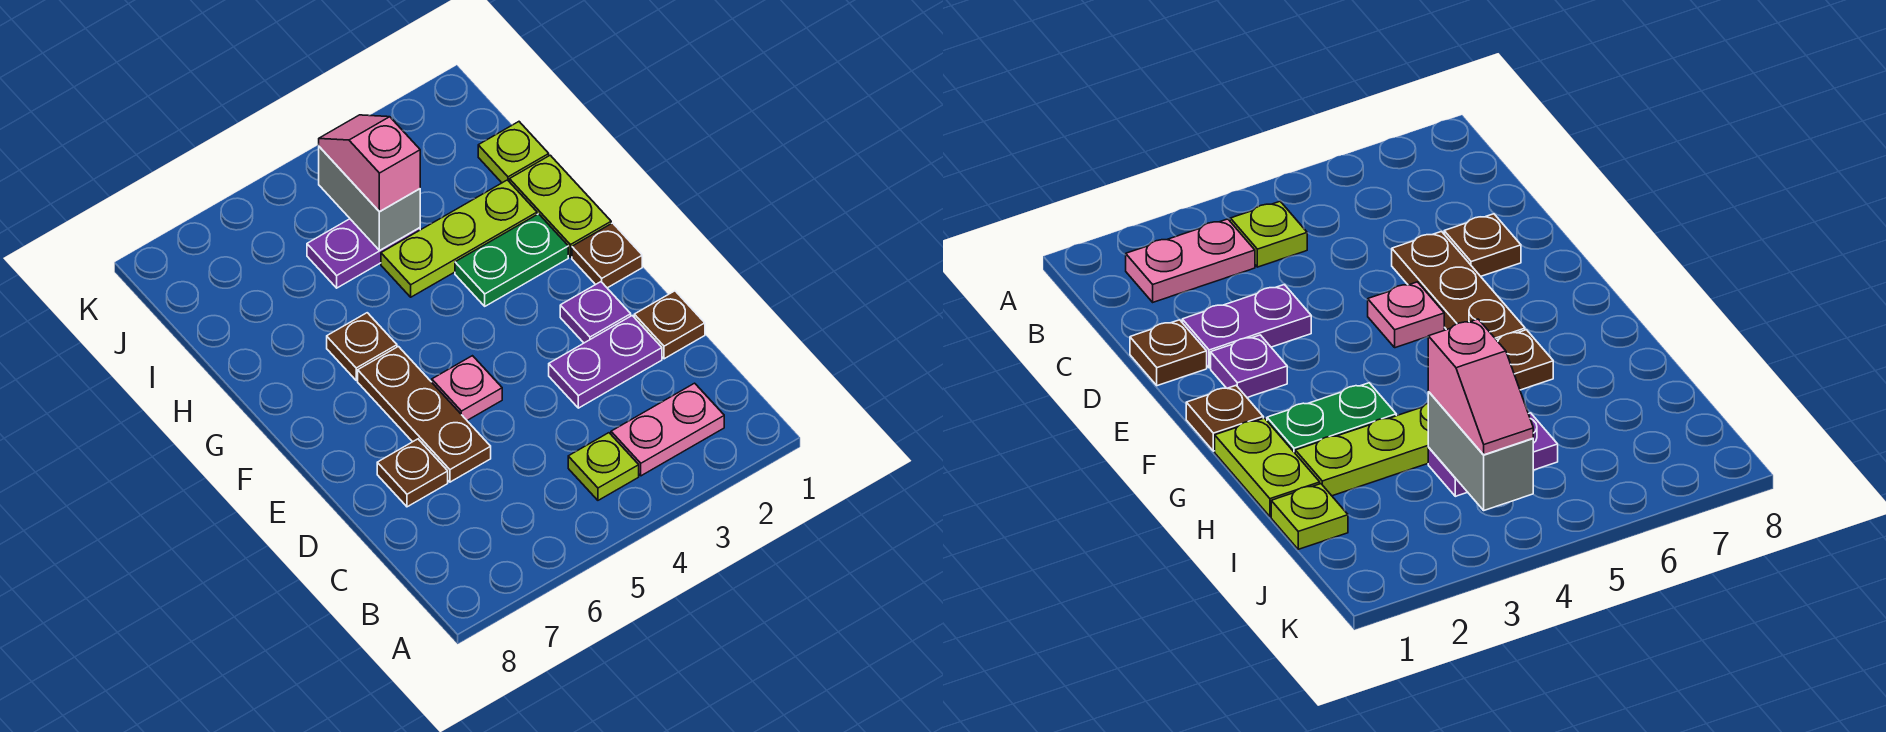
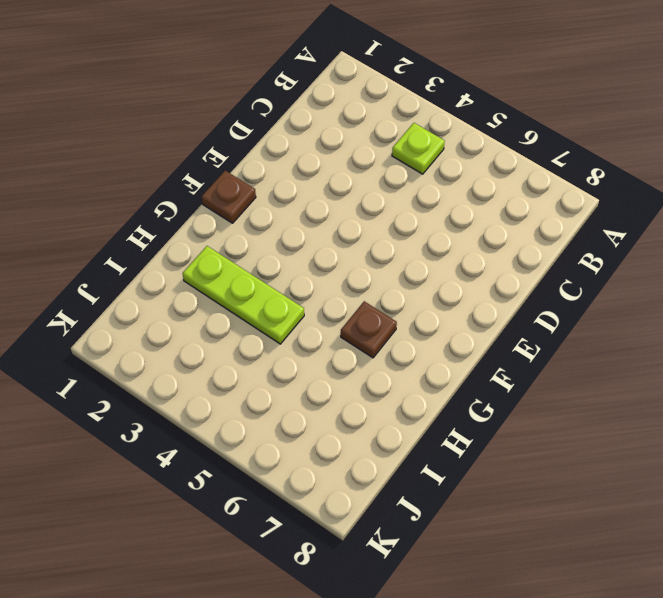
none -> pink plate B2:B3 level 1
none -> brown plate D1 level 1
none -> purple plate D2:D3 level 1

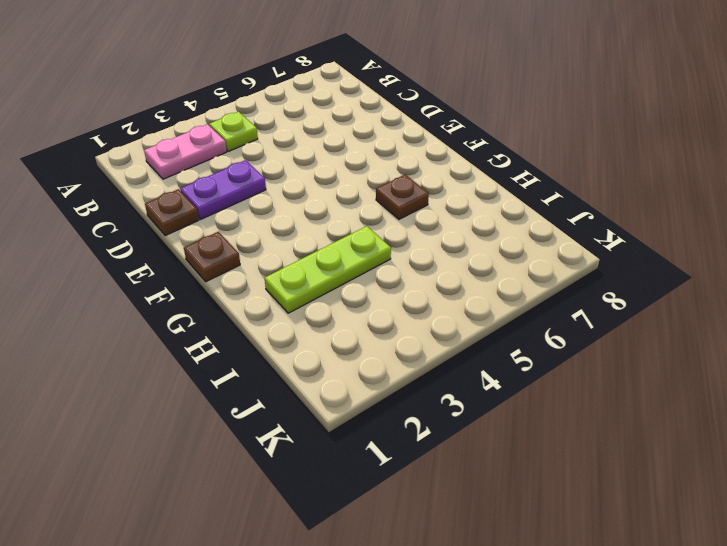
none -> brown plate D6:F6 level 1
none -> brown plate D7 level 1
none -> purple plate E2 level 1

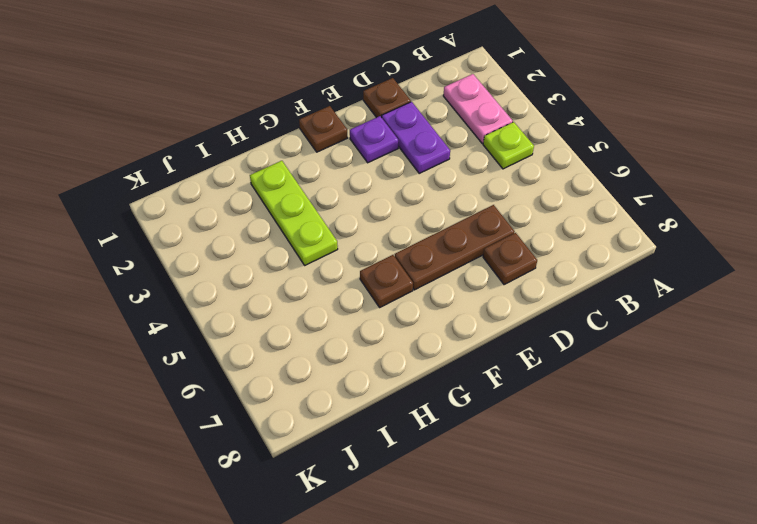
none -> pink plate E5 level 1
none -> lime plate G1:H1 level 1
none -> green plate G2:G3 level 1

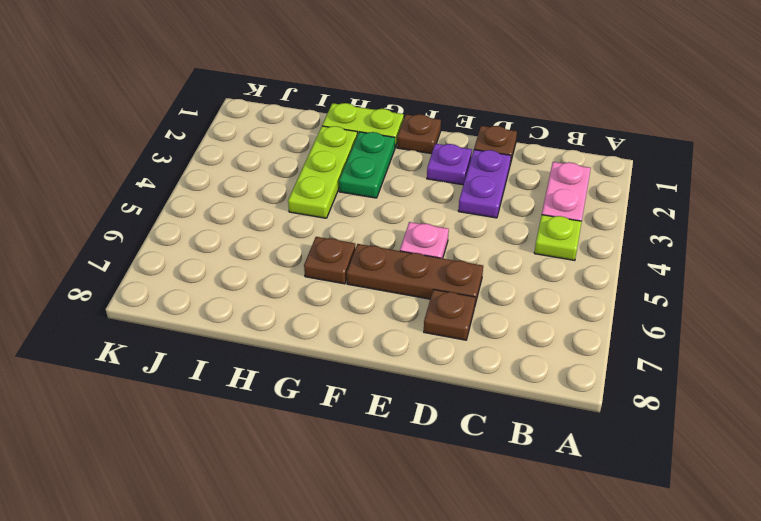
none -> lime plate I1 level 1
none -> purple plate I4:I5 level 1
none -> grey brick I4:J4 level 2

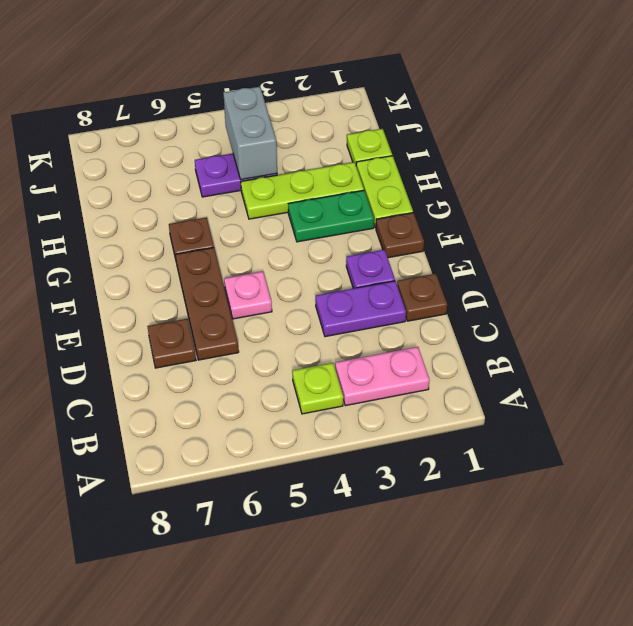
none -> pink slope I4:J4 level 3 top I

